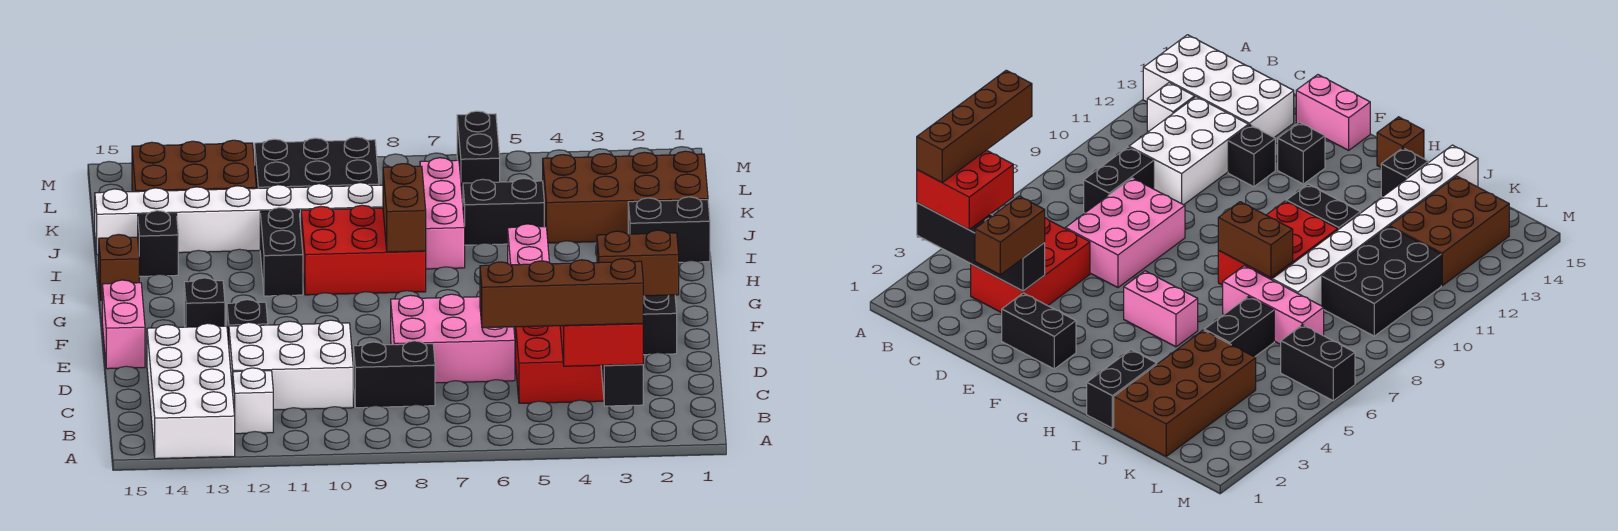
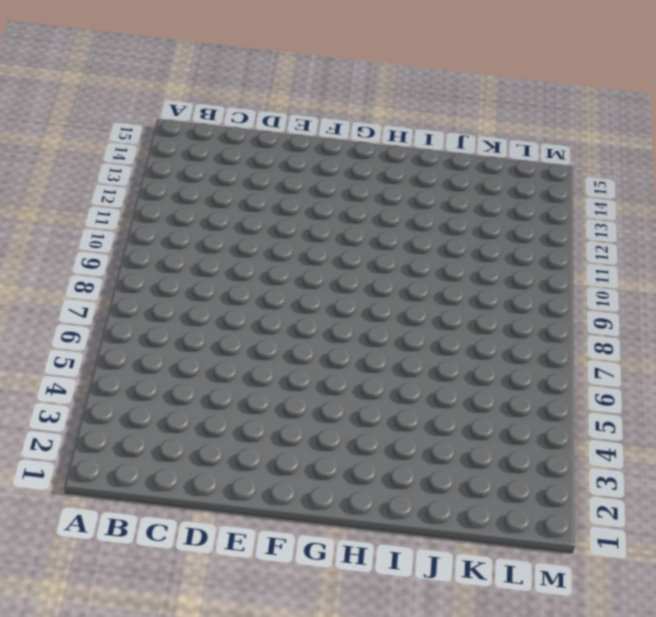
none -> white brick A13:D14 level 1
none -> white brick B12 level 1
none -> red brick C3:D5 level 1

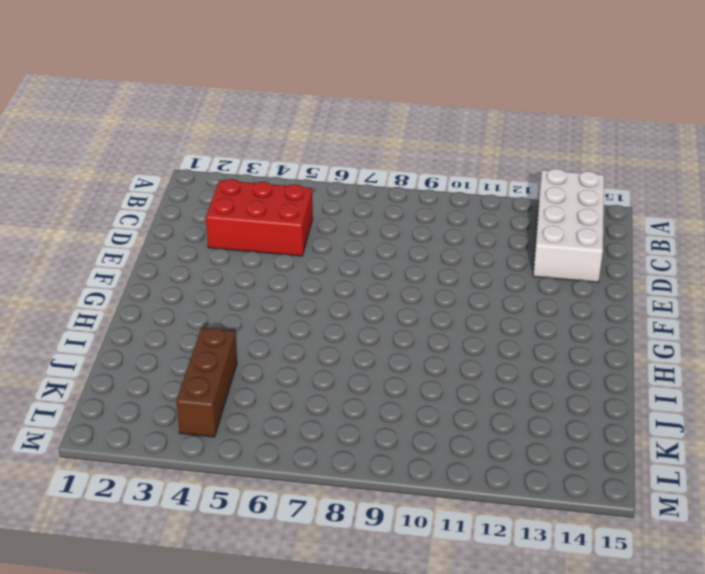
brown brick J4:L4 level 1 -> brown brick J1:K4 level 1
none -> white brick B12 level 1
none -> black brick C8:C9 level 1
none -> white brick C10:D12 level 1

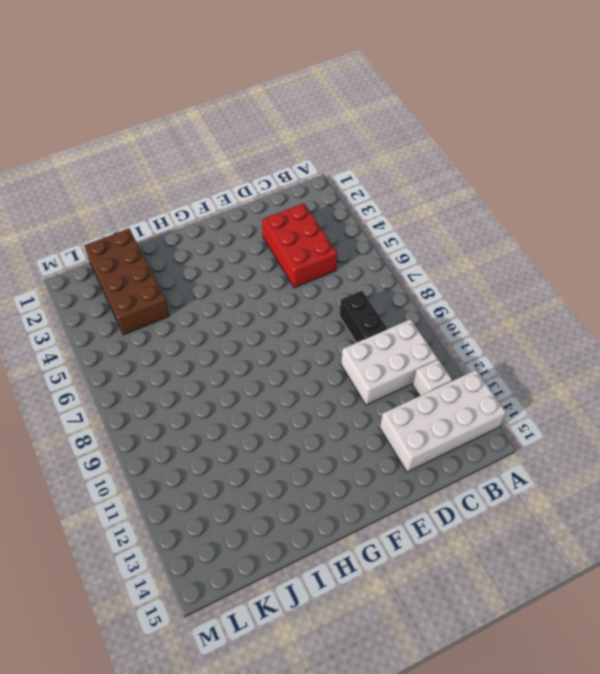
white brick B10:D11 level 1 -> white brick C10:D12 level 1
none -> pink brick D6:E8 level 1
none -> black brick E2:F2 level 1
none -> black brick E12 level 1

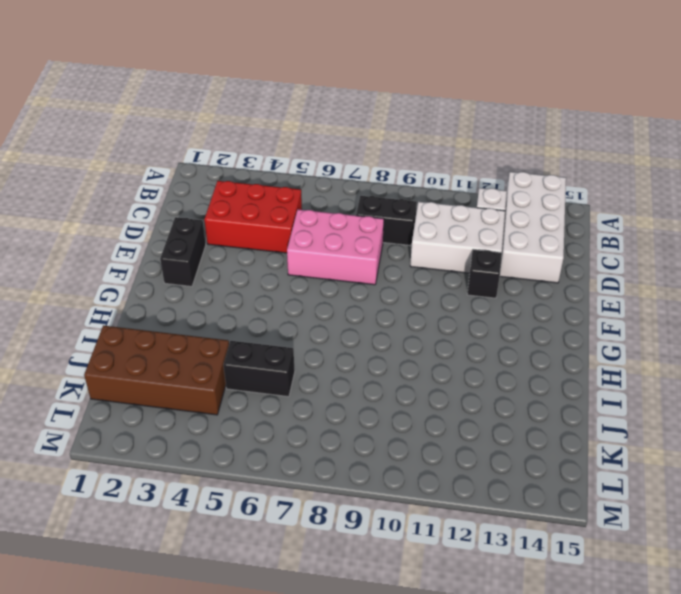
none -> pink brick E15:F15 level 1
none -> black brick F13 level 1
none -> pink brick G5:H5 level 1

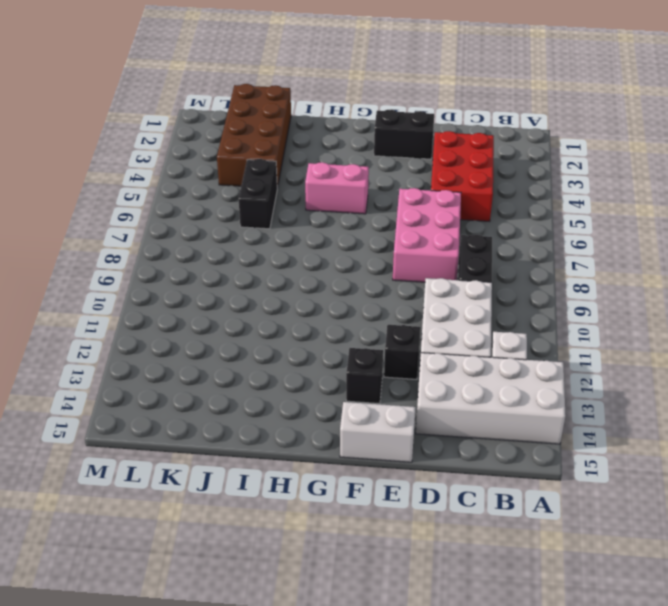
white brick E15:F15 level 1 -> pink brick E15:F15 level 1
none -> red brick H8:I10 level 1
none -> black brick H11:I11 level 1
none -> brown brick H15 level 1

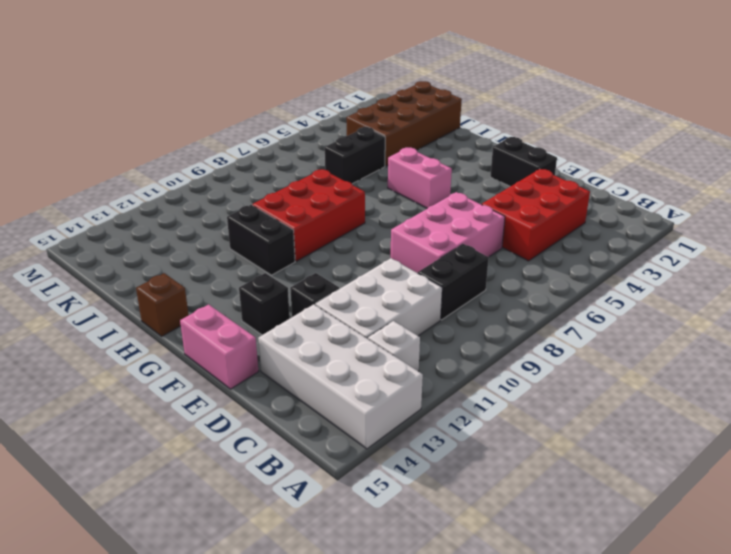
none -> black brick I1:I2 level 1
none -> pink brick I7:K7 level 1
none -> black brick I14 level 1

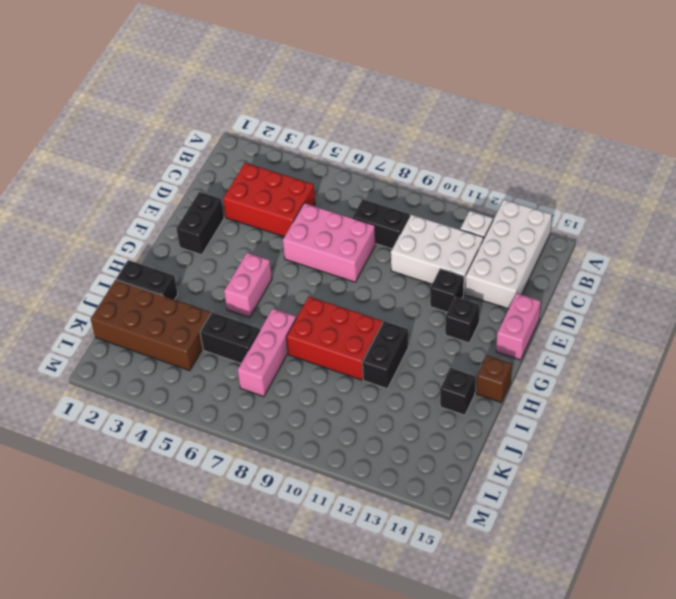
none -> white brick J8:J15 level 1
none -> black brick K9:L11 level 1
none -> brown brick K12:L14 level 1

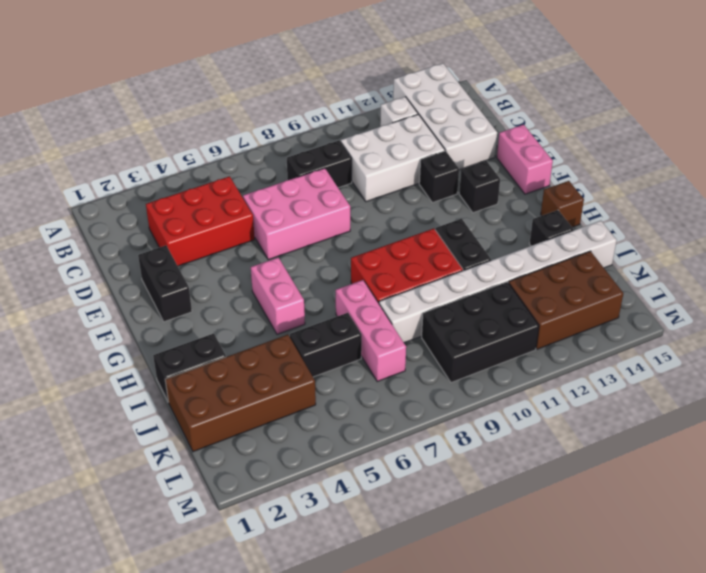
none -> black brick L6:M6 level 1
none -> black brick A3:D3 level 2
none -> brown brick H8:I8 level 2

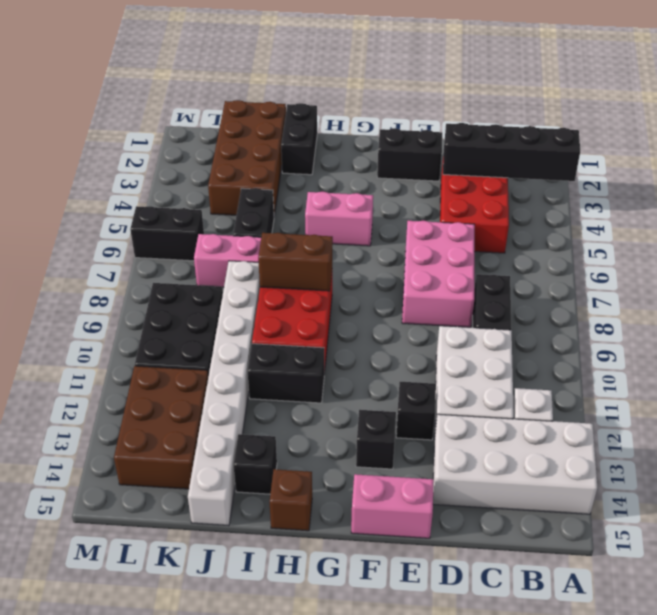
none -> red brick A3:B4 level 3
none -> brown brick D2:D3 level 3
none -> brown brick A3:A6 level 4

